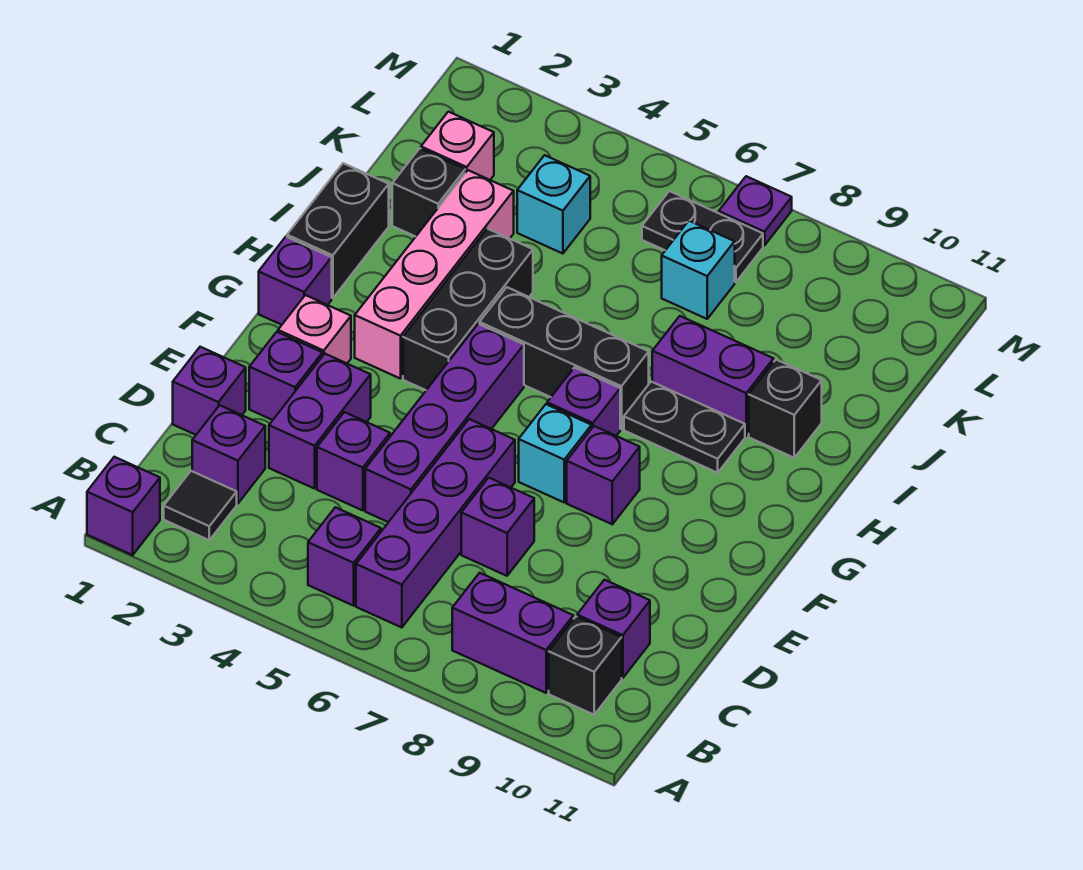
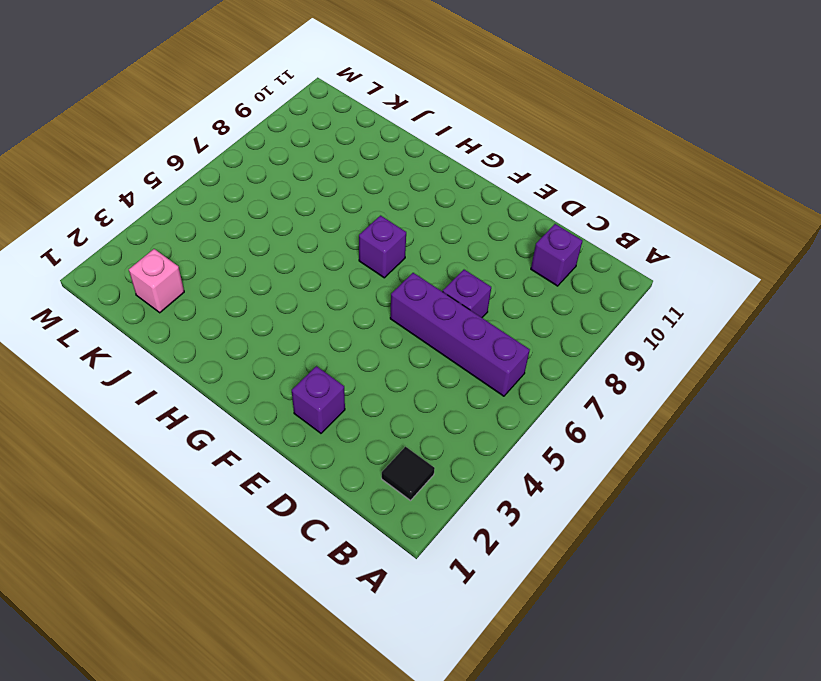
none -> purple brick A1 level 1
none -> purple brick B5 level 1
none -> purple brick B8:B9 level 1
none -> black brick B10 level 1

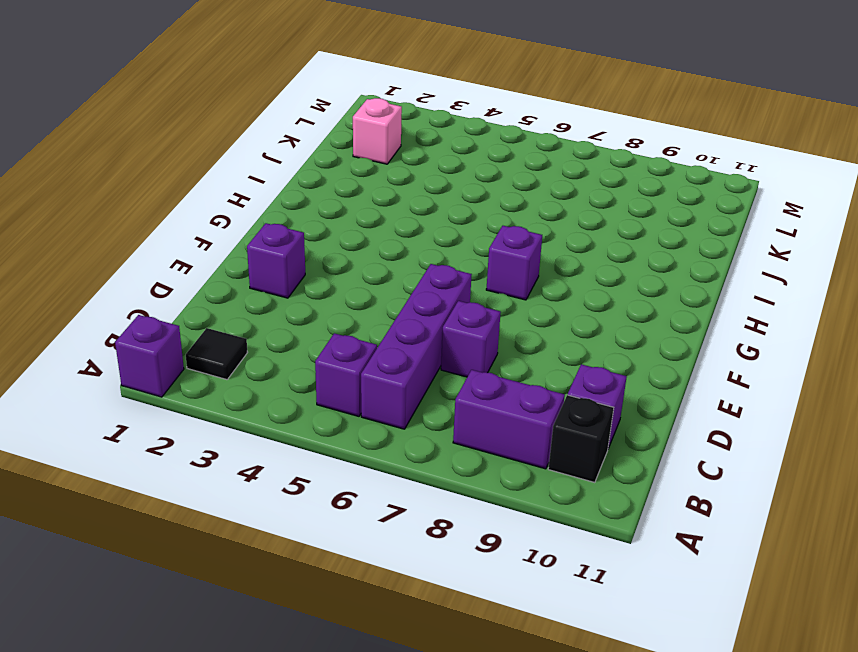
none -> purple brick C2 level 1
none -> purple brick D1 level 1
none -> purple brick D3:E3 level 1
none -> purple brick D4 level 1

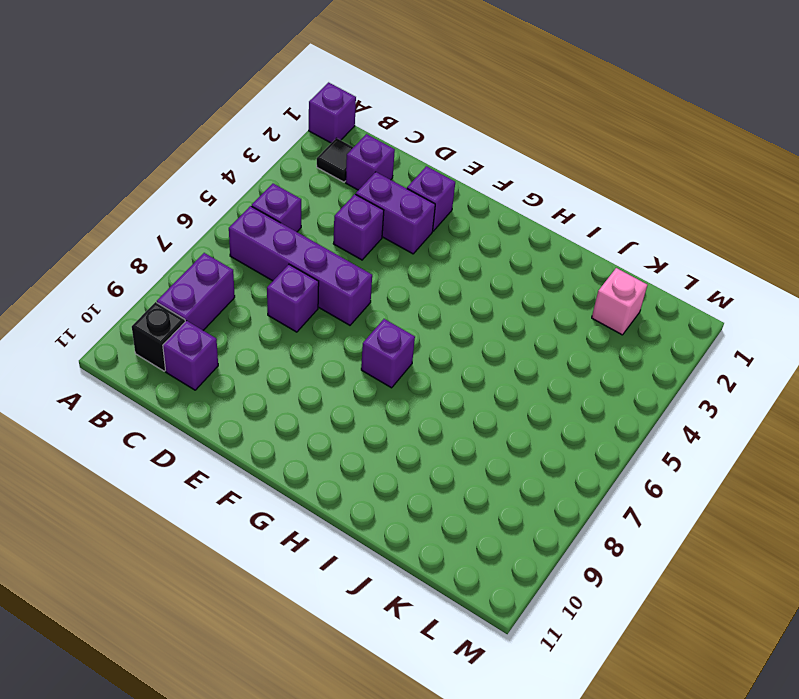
none -> purple brick D1 level 1
none -> purple brick D5:G5 level 1
none -> pink brick F2 level 1
none -> cyan brick F7 level 1

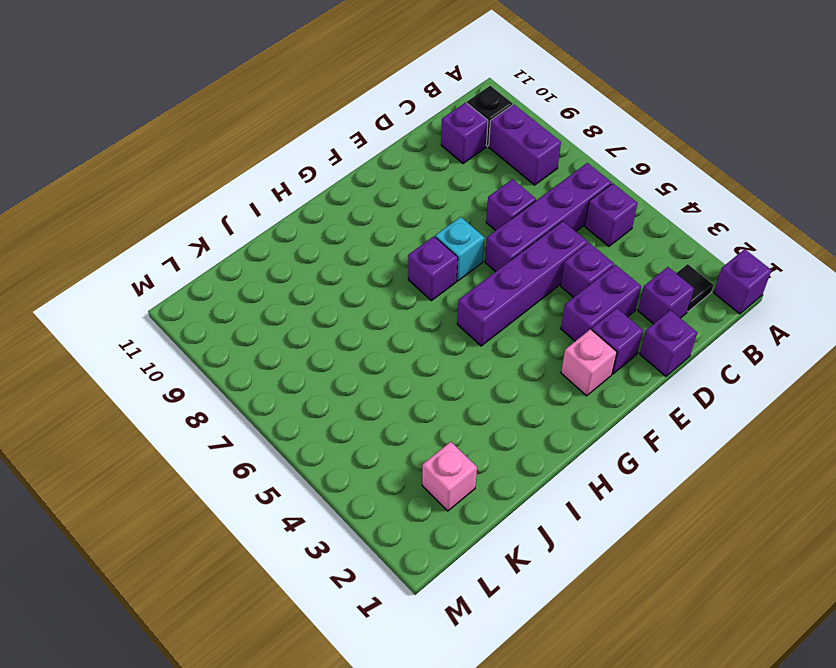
none -> purple brick F8 level 1
none -> purple brick G1 level 1
none -> pink brick G3:J3 level 1
none -> black brick G4:I4 level 1

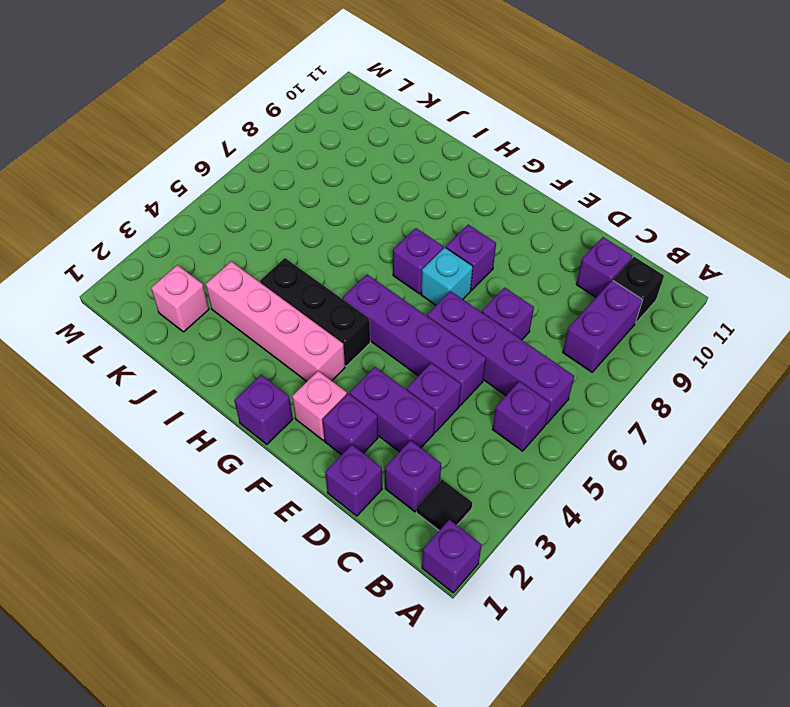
none -> black brick H1:I1 level 1
none -> black brick H5:H7 level 1
none -> black plate H8:H9 level 1
none -> purple brick I8:I9 level 1

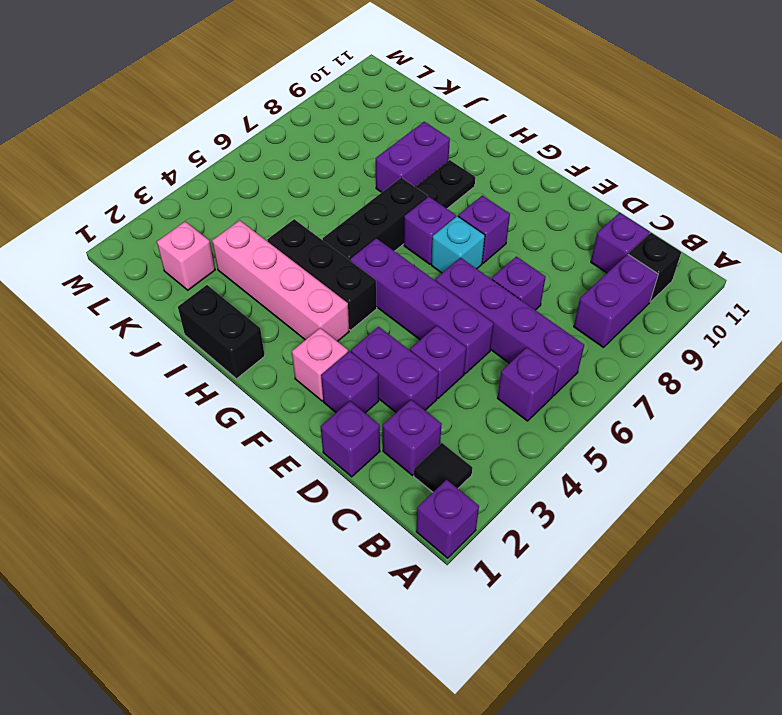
none -> purple brick G1 level 1
none -> black brick I10 level 1
none -> black brick J2 level 1
none -> cyan brick K4 level 1

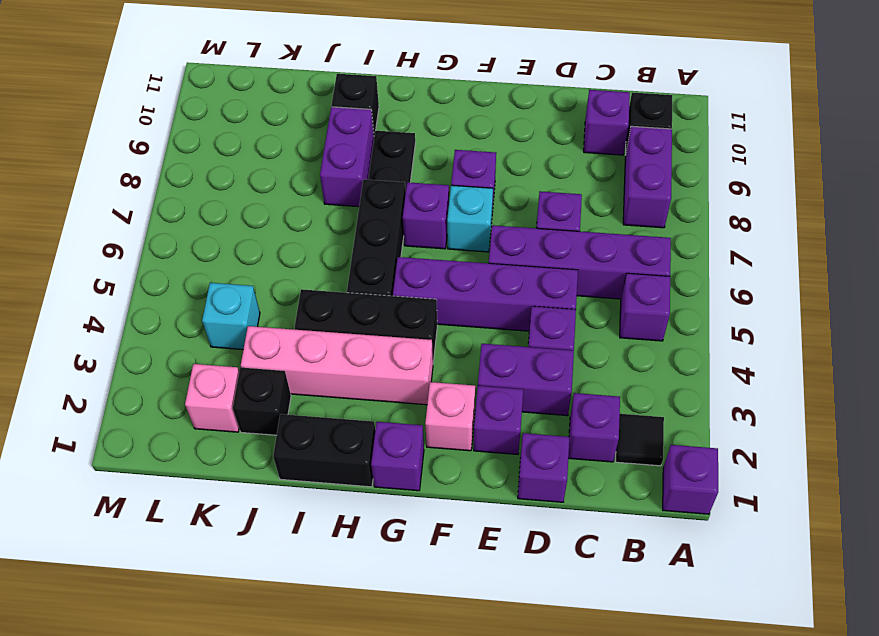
none -> cyan brick K7 level 1
none -> black plate L6:L7 level 1
none -> purple plate M7 level 1

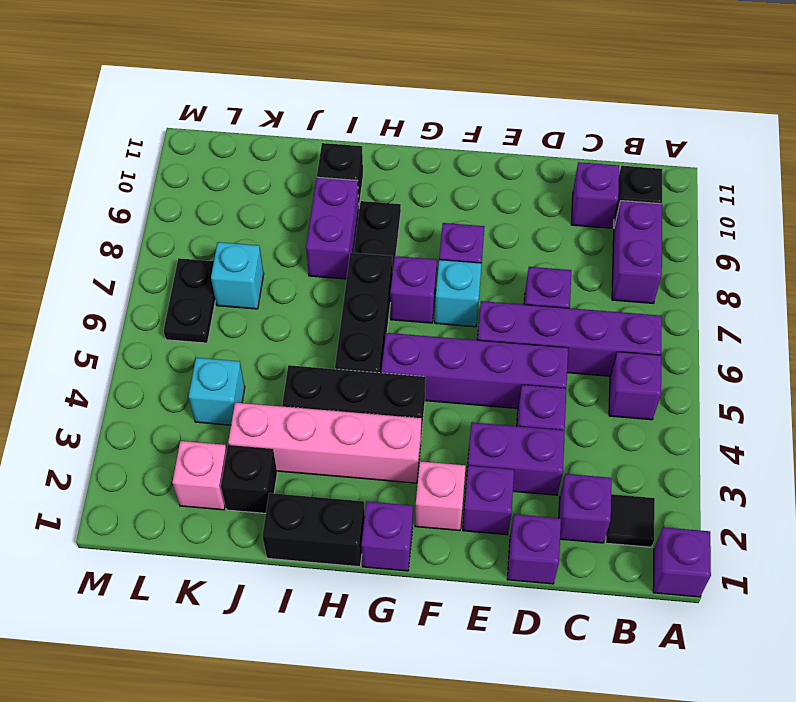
none -> purple plate M7 level 1

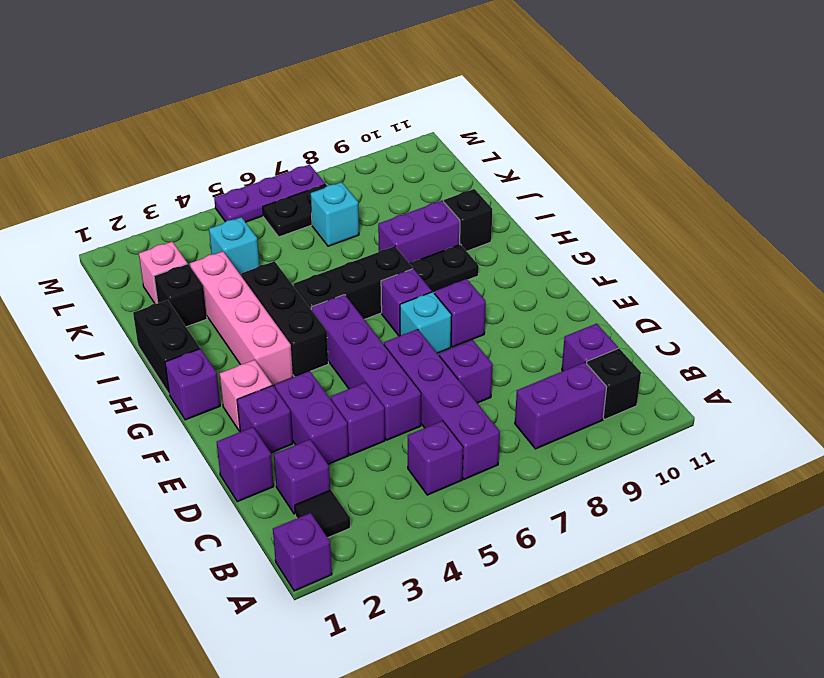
purple plate M5:M7 level 1 -> purple plate M7 level 1

